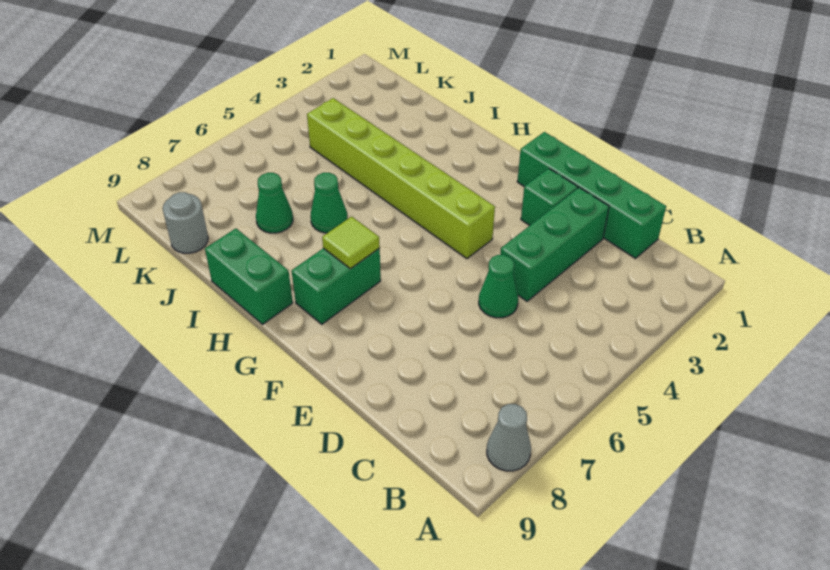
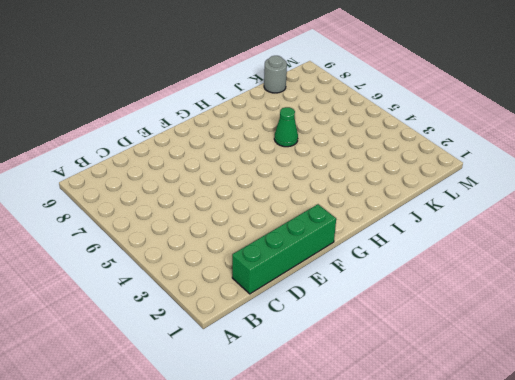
none -> grey cone A8 level 1
none -> green brick D2:D4 level 1
none -> green cone D5 level 1

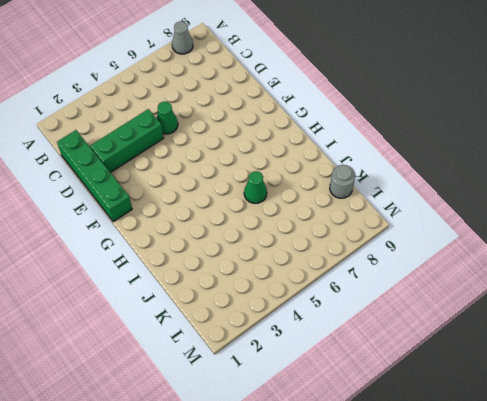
none -> green brick E2 level 1
none -> lime brick F4:K4 level 1
none -> green brick G7:G8 level 1

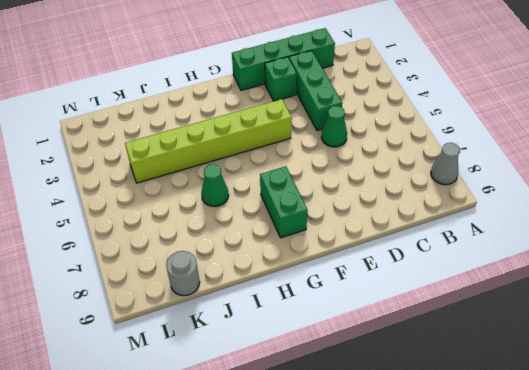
none -> green brick H9:I9 level 1
none -> green cone J7 level 1
none -> lime tile G7 level 2

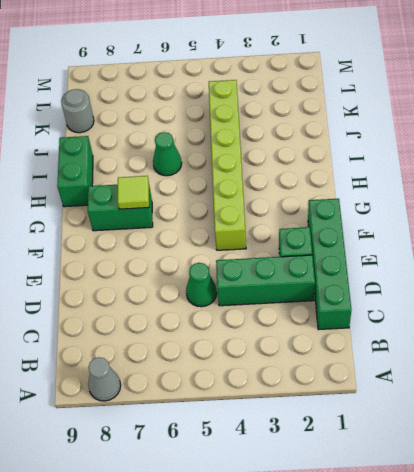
none -> green cone J7 level 1

